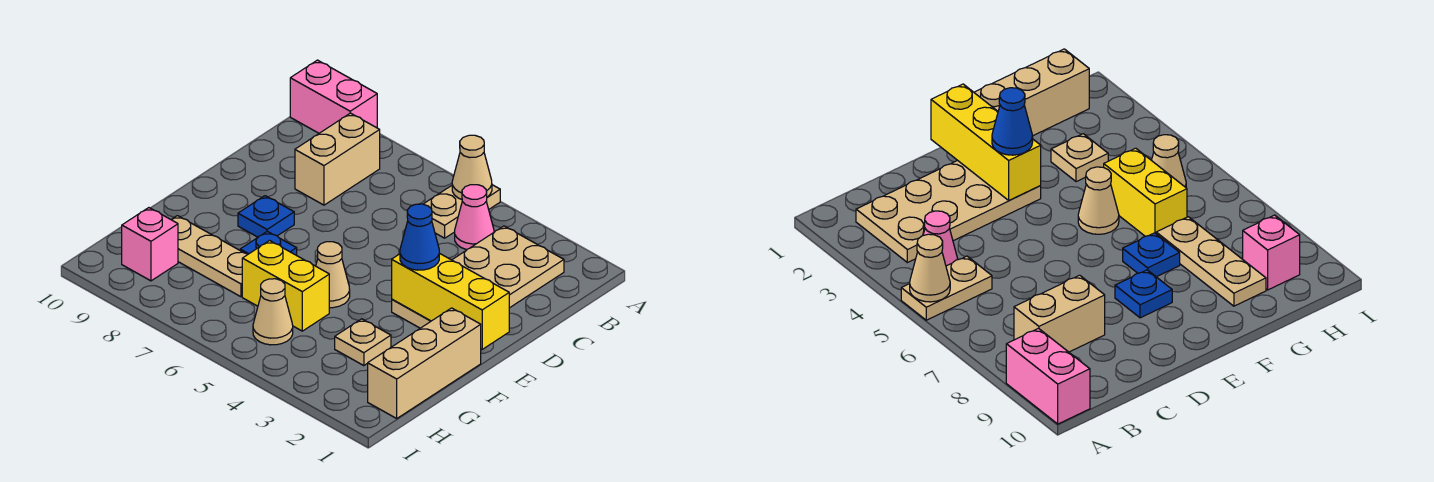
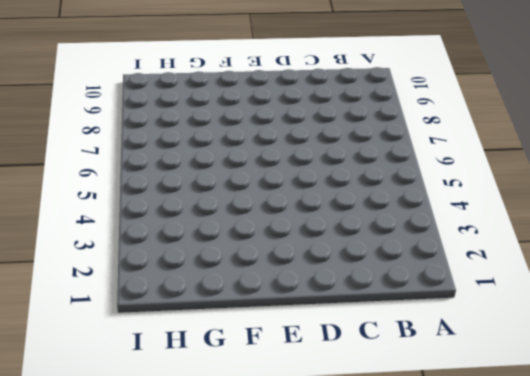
none -> tan plate A5:B5 level 1
none -> pink brick A9:A10 level 1
none -> tan plate B2:E3 level 1

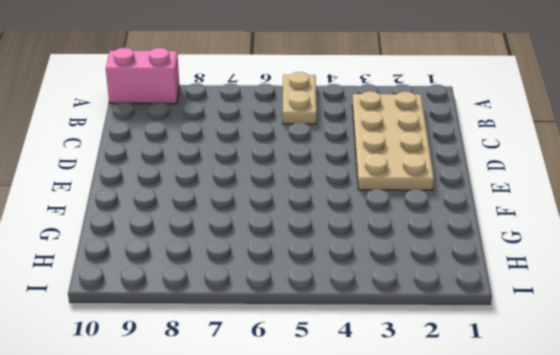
none -> pink cone B4 level 1
none -> tan brick B8:C8 level 1
none -> blue plate E8 level 1

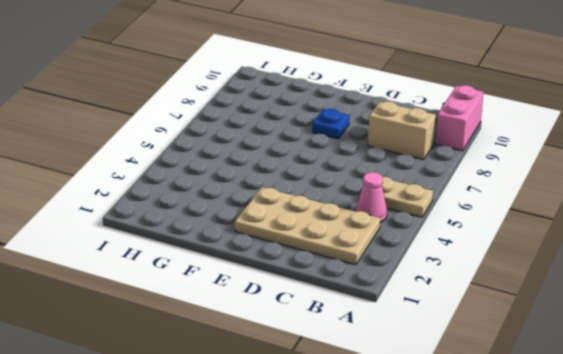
none -> tan brick F1:H1 level 1
none -> tan cone F5 level 1
none -> blue plate F7 level 1

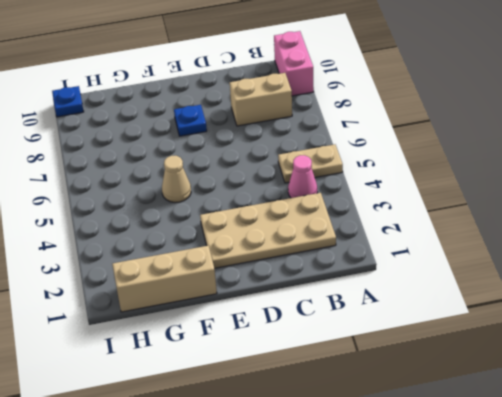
blue plate I10 level 1 -> blue plate F7 level 1
none -> tan plate G3 level 1
none -> yellow brick G5:G6 level 1
none -> tan plate G7:G9 level 1

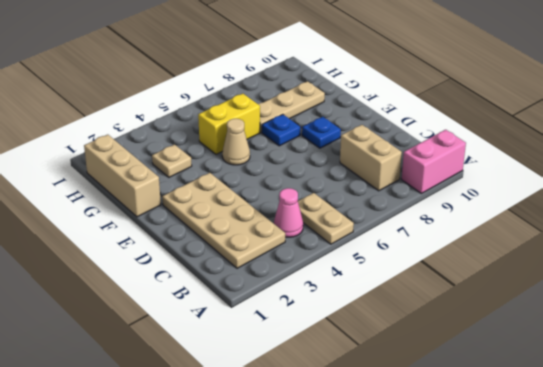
none -> tan cone H5 level 1
none -> pink brick H9 level 1
none -> tan cone A5 level 2

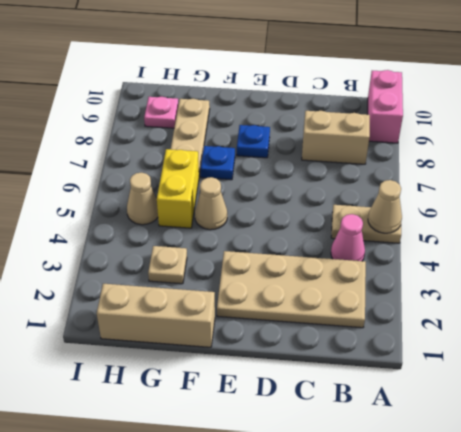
pink plate H9 level 1 -> pink brick H9 level 1
none -> yellow brick E1:E3 level 2
none -> blue cone E3 level 3

